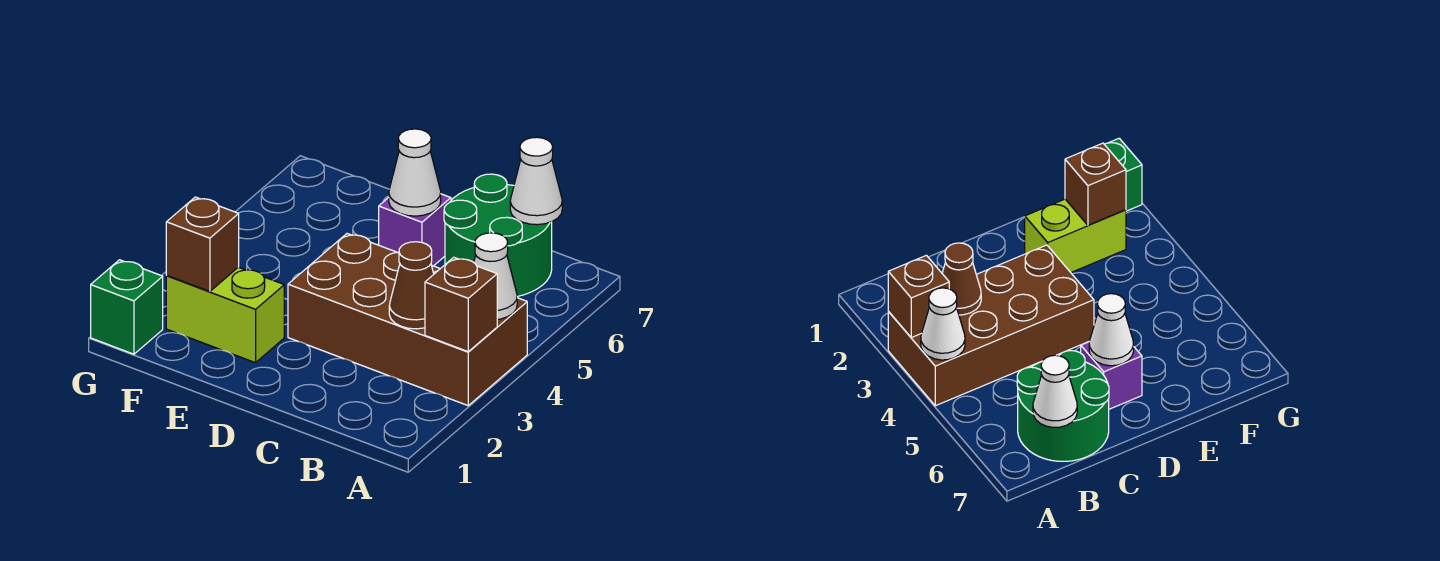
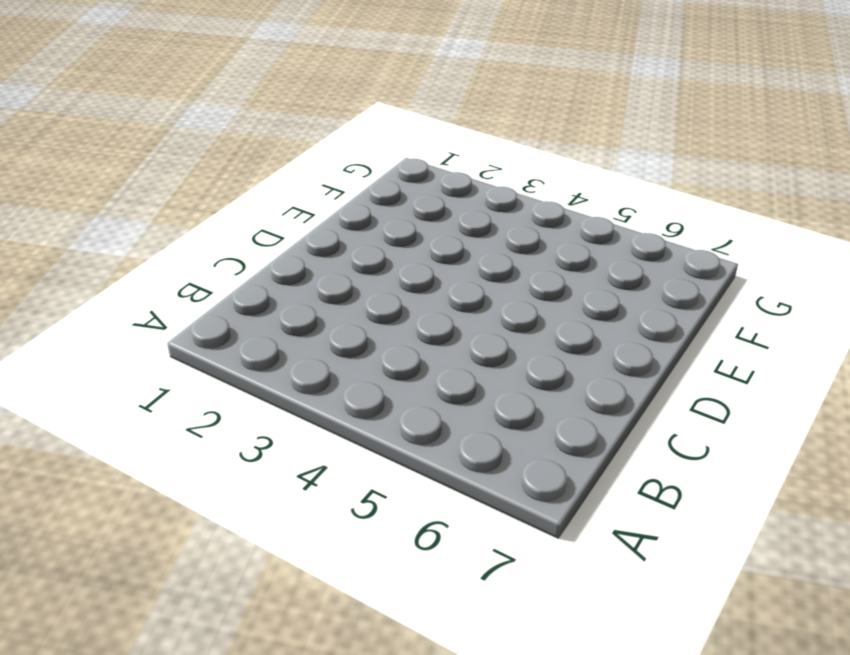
none -> brown brick A3:D4 level 1
none -> green round brick B6:C7 level 1

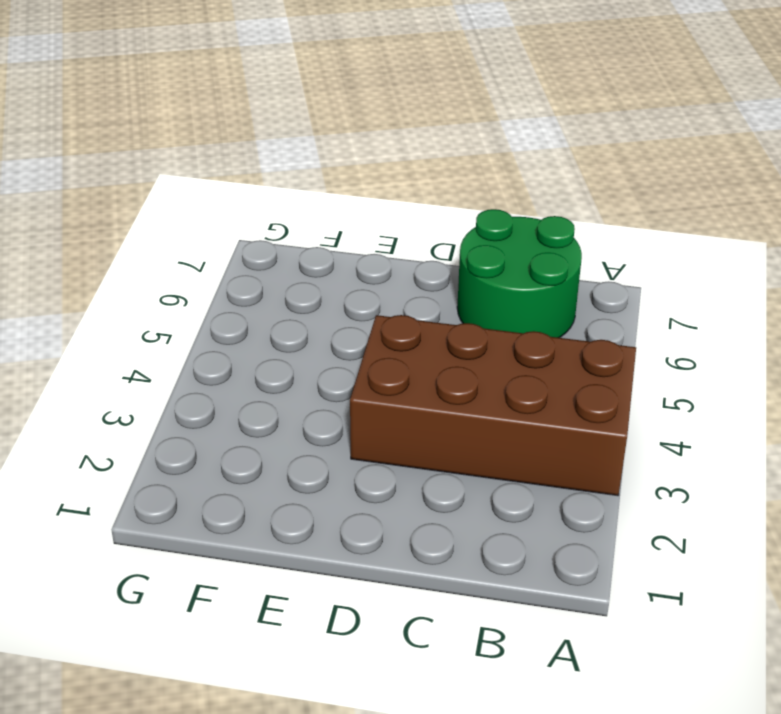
none -> purple brick D6 level 1
none -> lime brick E2:F2 level 1

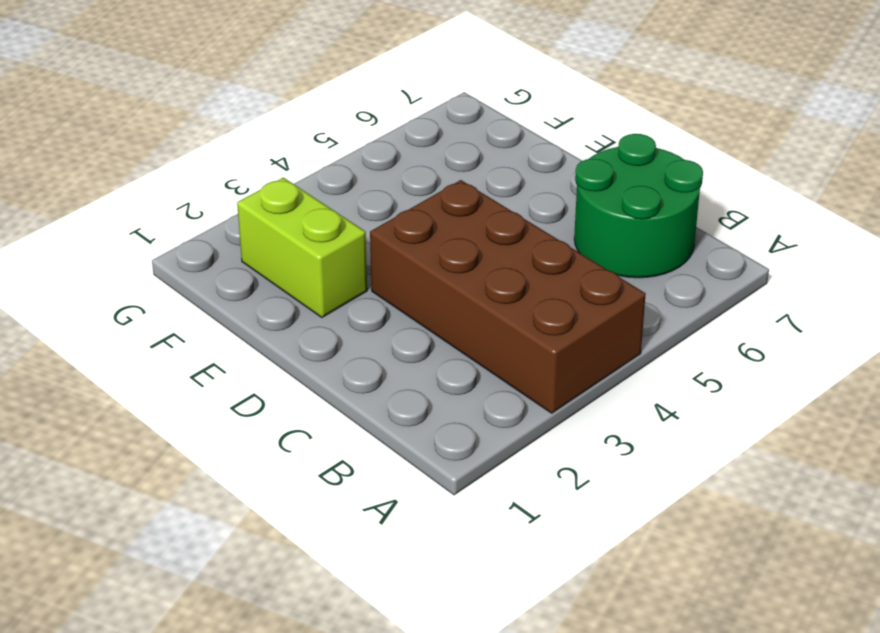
none -> purple brick D6 level 1
none -> green brick G1 level 1

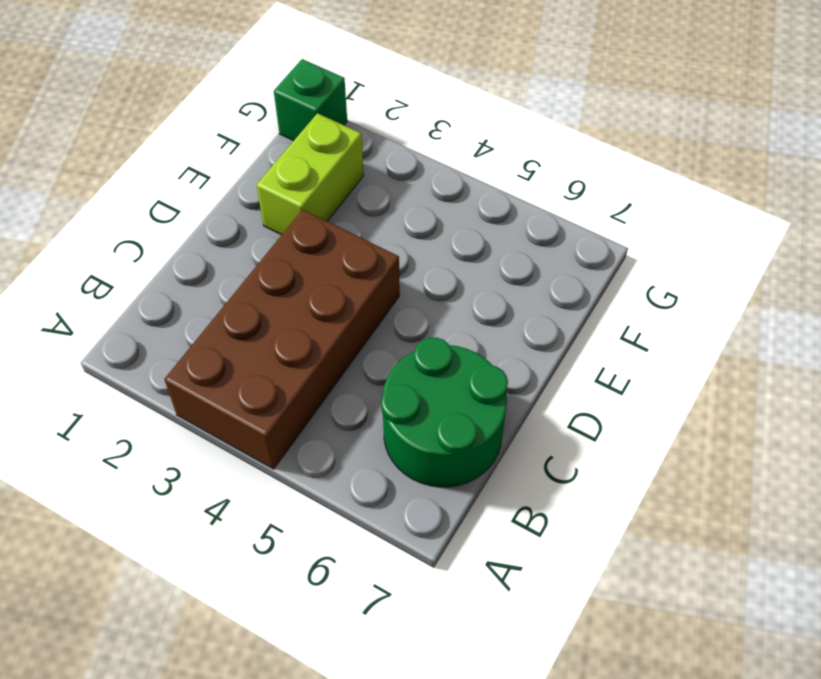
none -> purple brick D6 level 1
none -> brown brick A3 level 2

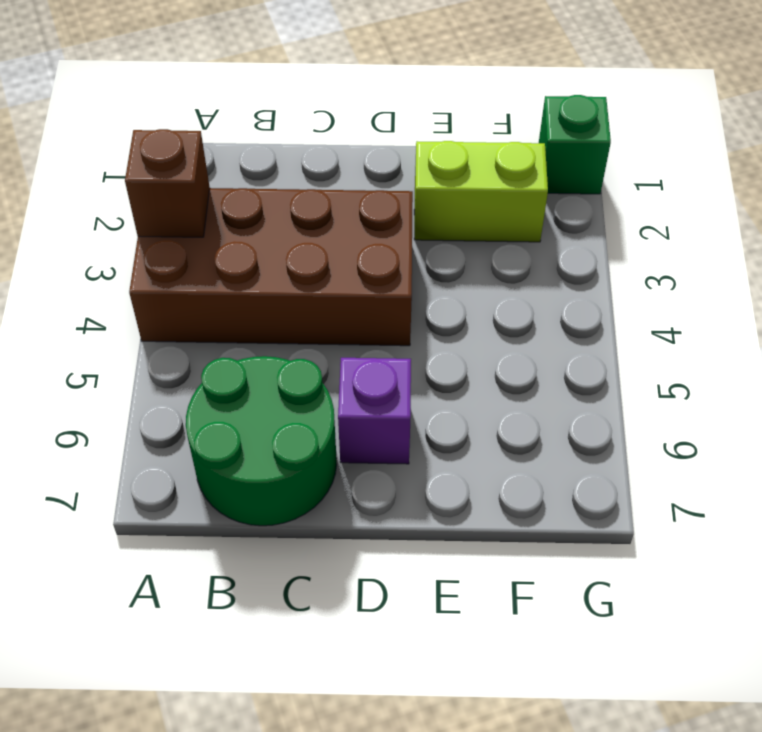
none -> white cone A4 level 2
none -> brown cone B3 level 2

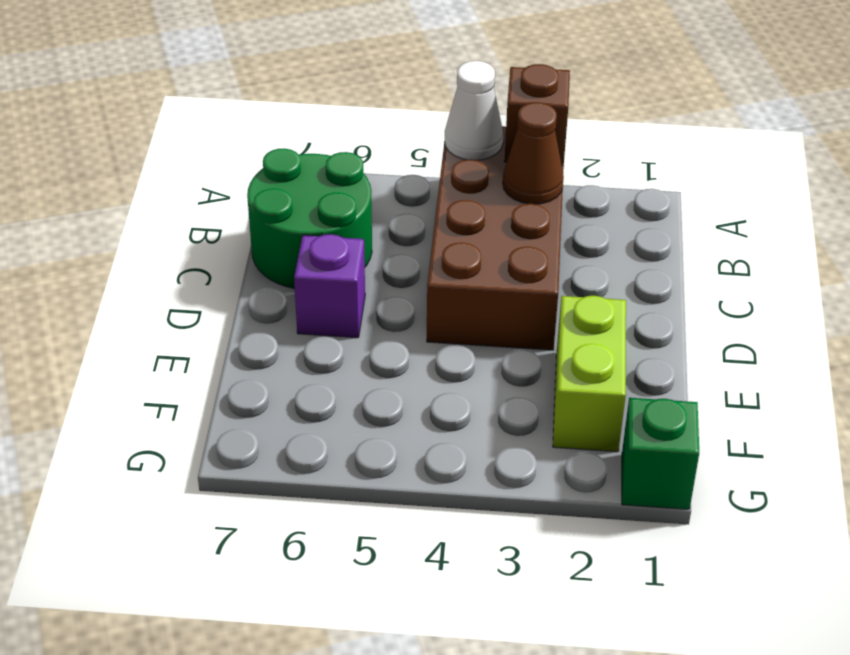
none -> white cone B7 level 2
none -> white cone D6 level 2

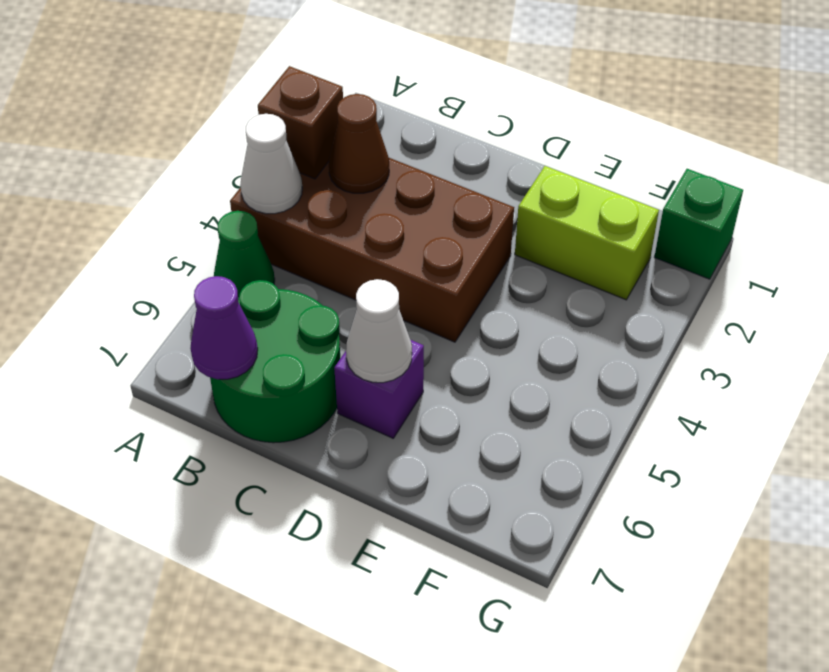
green cone A5 level 1 -> none
purple cone B7 level 2 -> white cone B7 level 2
none -> brown brick F2 level 2

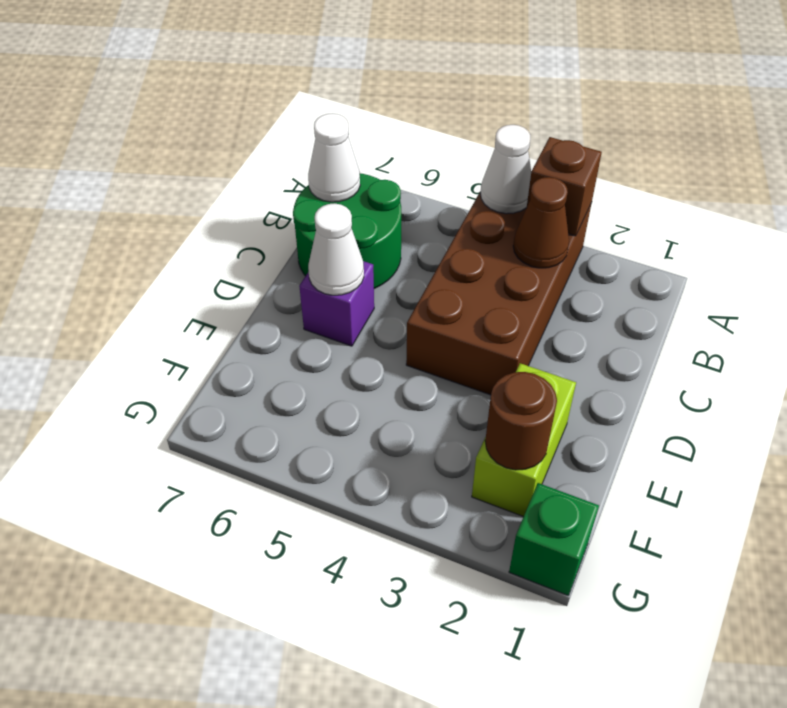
brown round brick F2 level 2 -> brown brick F2 level 2

